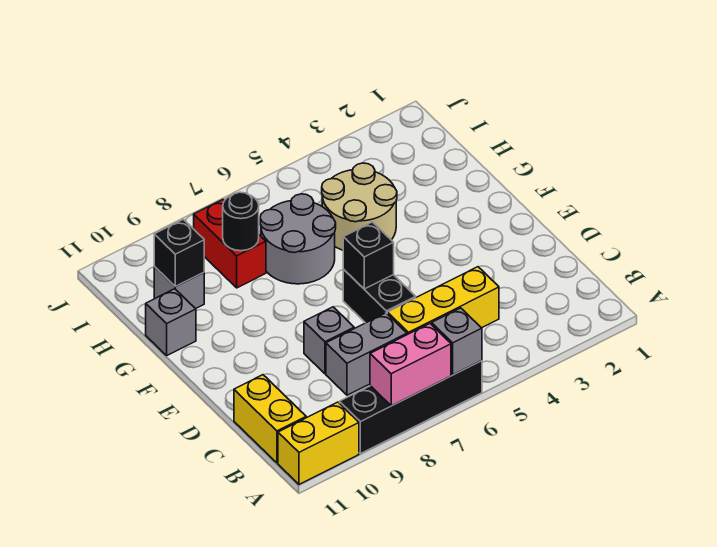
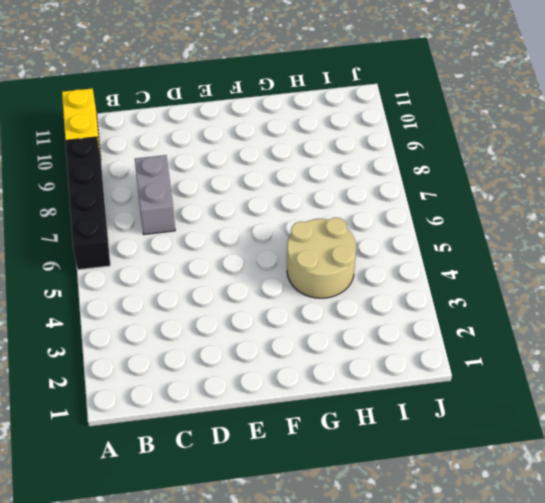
none -> yellow brick B11:C11 level 1
none -> yellow brick C4:C6 level 1
none -> black brick D6:E6 level 1

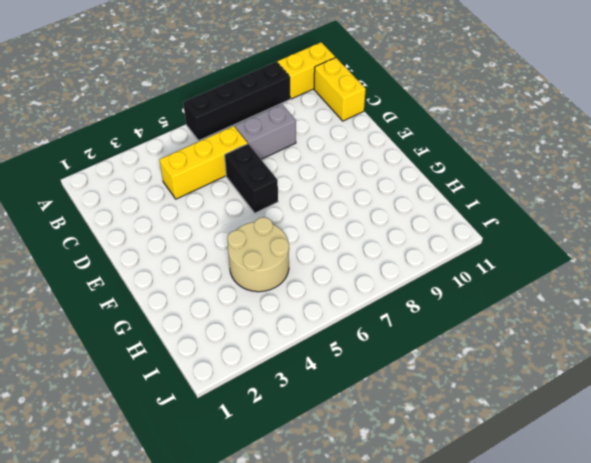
none -> grey brick D8 level 1
none -> grey round brick G6:H7 level 1
none -> grey brick G11 level 1

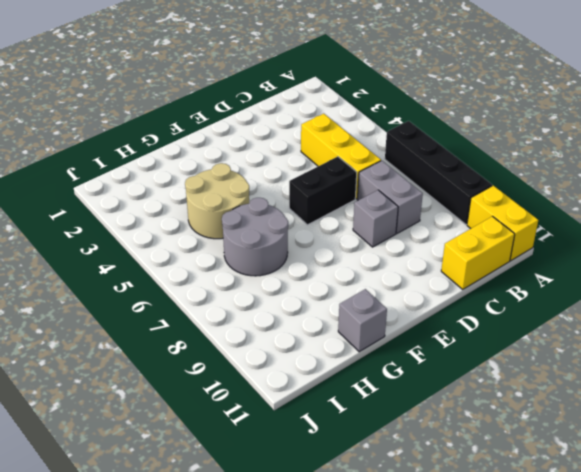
none -> red brick H8:I8 level 1
none -> grey brick H10 level 1
none -> grey brick A6 level 2

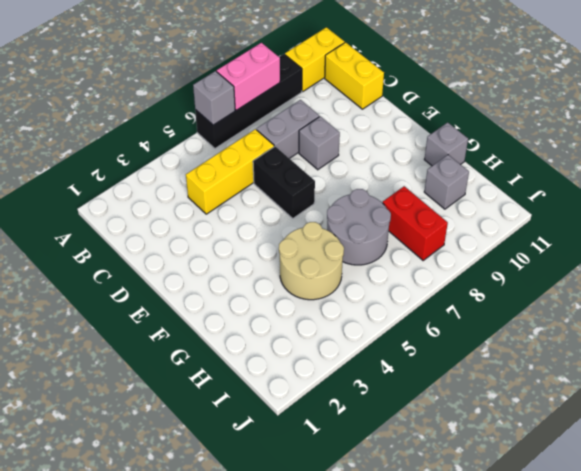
none -> black brick E6 level 2
none -> black round brick H8 level 2
none -> black brick H10 level 2

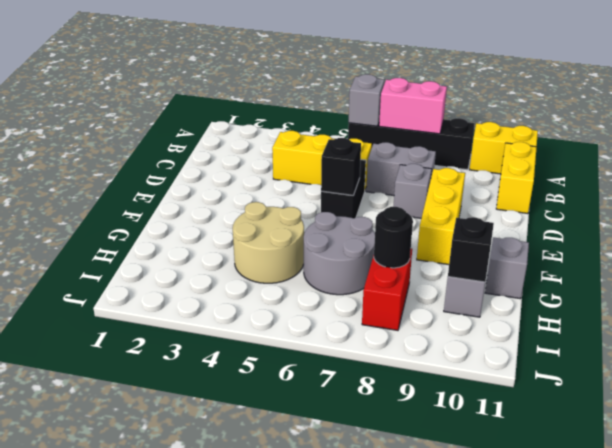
yellow brick D9:F9 level 1 -> none

